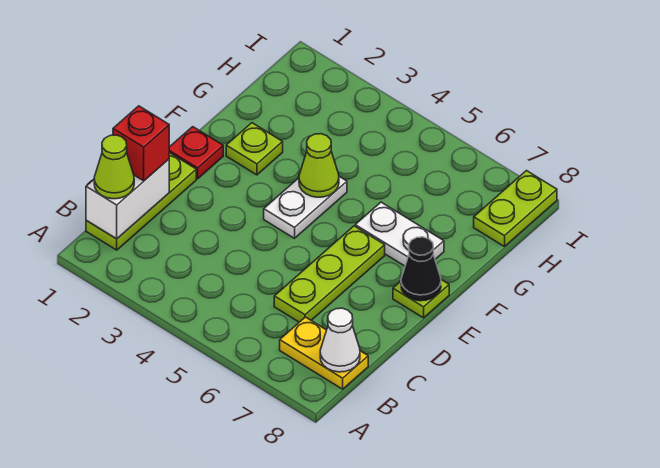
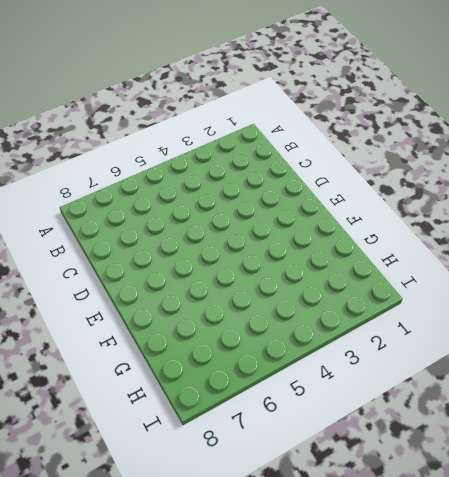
none -> lime plate B1:D1 level 1
none -> yellow plate B7:B8 level 1
none -> lime plate C6:E6 level 1

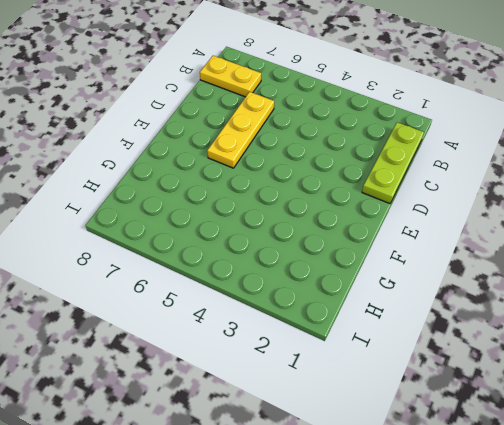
yellow plate C6:E6 level 1 -> lime plate C6:E6 level 1
none -> red plate E1 level 1
none -> white plate E4:F4 level 1
none -> lime plate E8 level 1

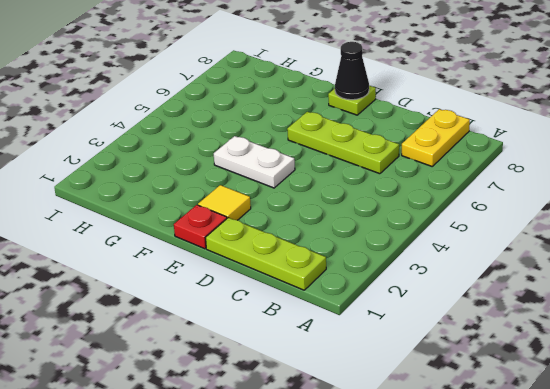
yellow tile E2 level 1 -> none
none -> lime plate F2 level 1
none -> white plate F6:F7 level 1
none -> lime plate H8:I8 level 1

